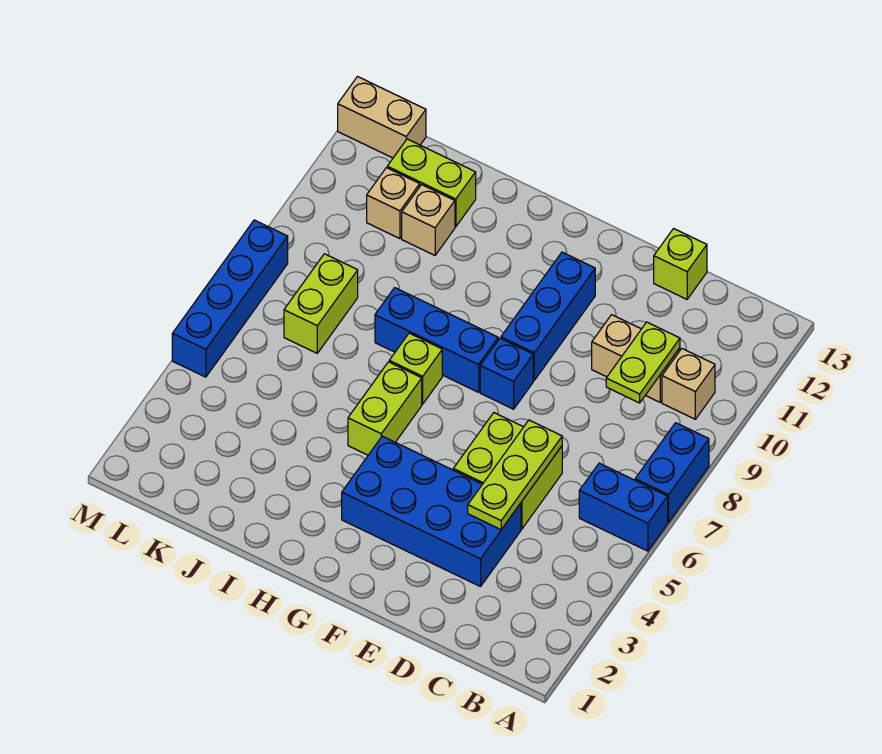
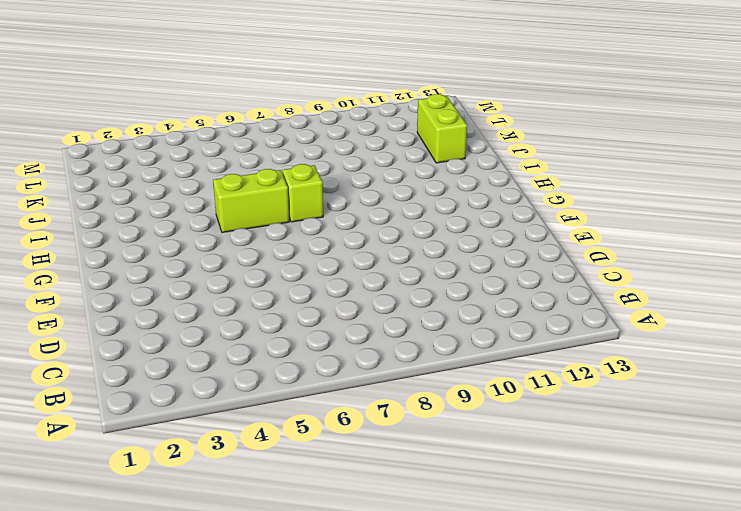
none -> blue brick A6:B6 level 1
none -> blue brick A7:A8 level 1
none -> tan brick B10 level 1

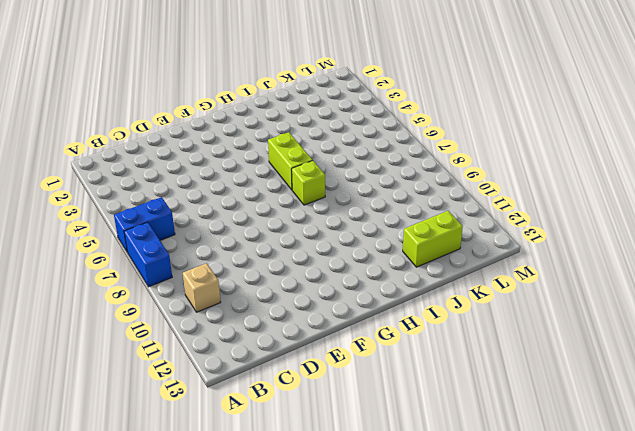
none -> tan brick C10:D10 level 1
none -> blue brick D3:G4 level 1
none -> lime brick D5:E6 level 1

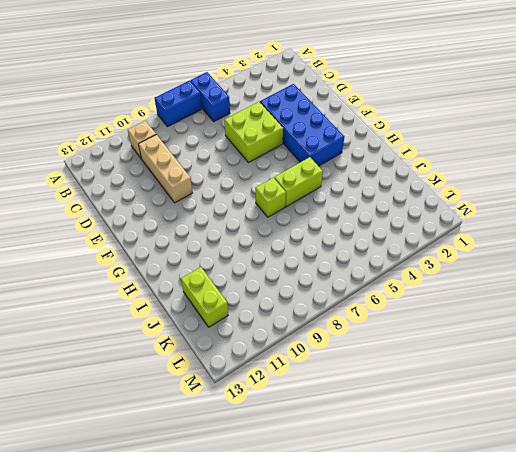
tan brick C10:E10 level 1 -> tan brick C10:D10 level 1
none -> lime brick D13 level 1
none -> blue brick F8 level 1
none -> blue brick F9:F11 level 1

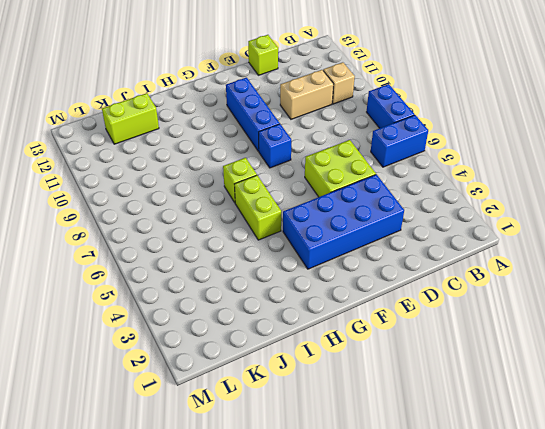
none -> blue brick G8:I8 level 1
none -> tan brick J11 level 1
none -> lime brick K7:K8 level 1

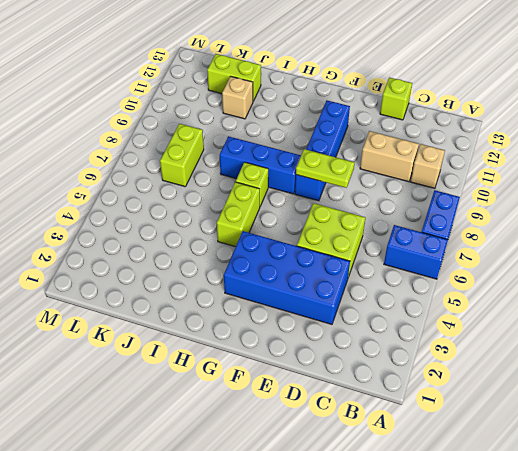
lime plate E8:F8 level 2 -> lime plate C9:C10 level 2
none -> tan brick K11 level 1
none -> tan brick L13:M13 level 1
none -> blue brick M5:M8 level 1

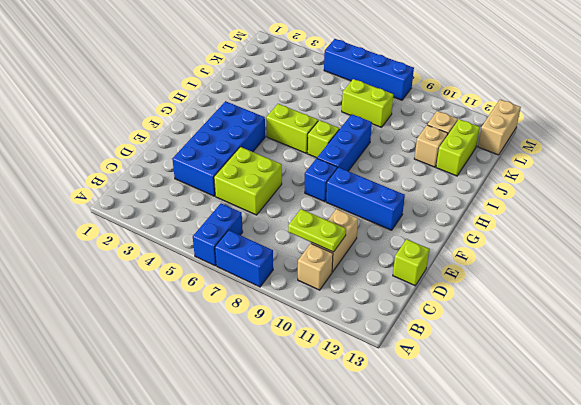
none -> lime plate D4:D6 level 2

